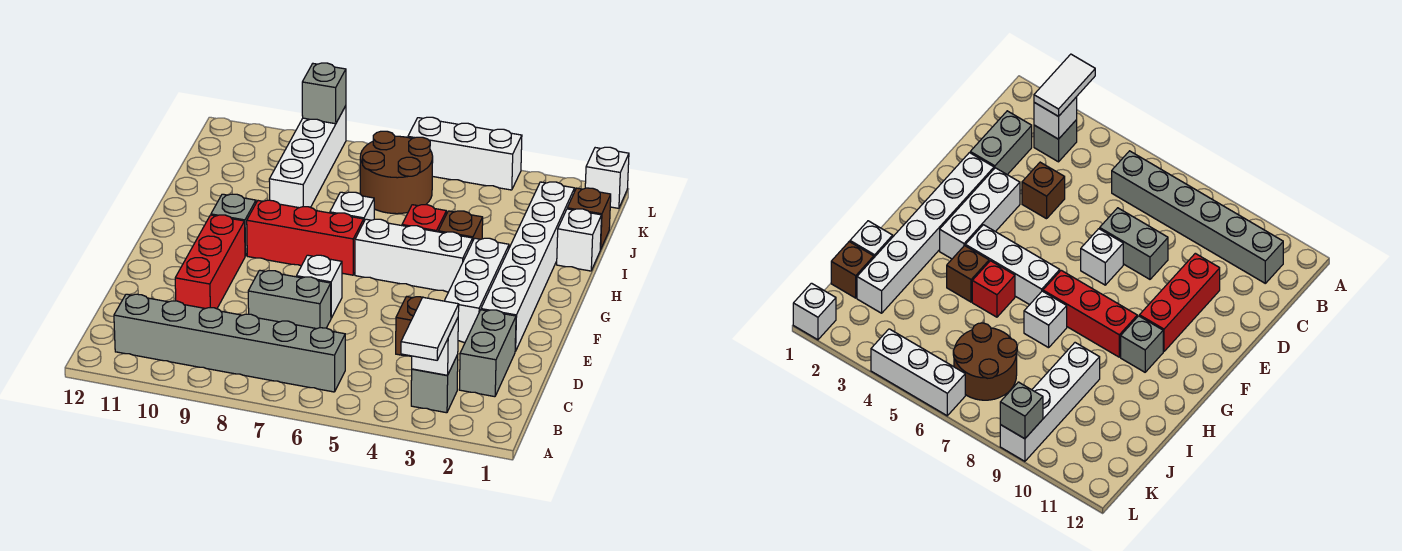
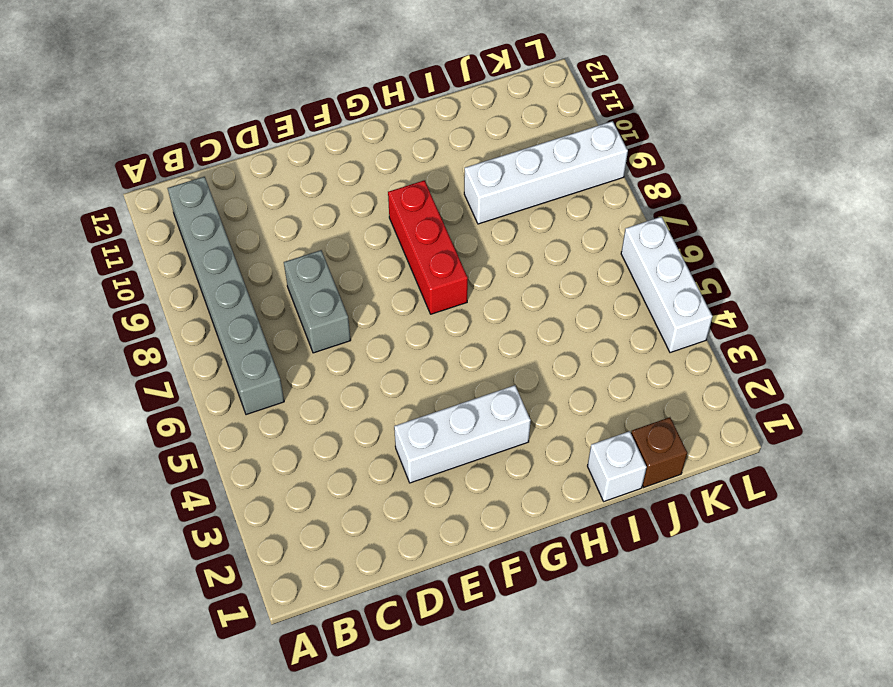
none -> grey brick B3 level 1
none -> grey brick C2:D2 level 1
none -> brown brick D4 level 1

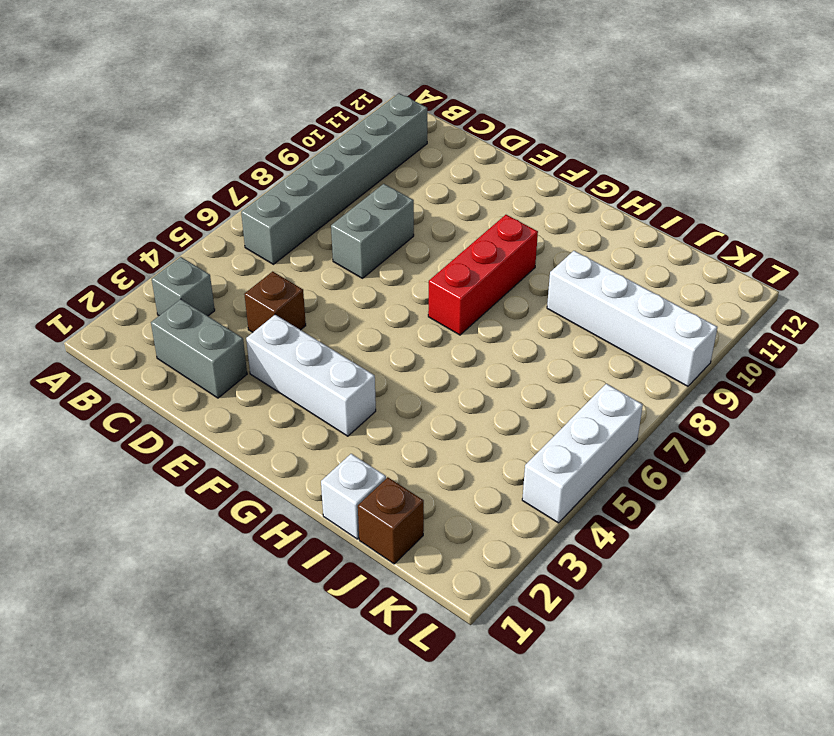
none -> red brick D10:F10 level 1
none -> white brick E2:J2 level 1
none -> white brick E7 level 1

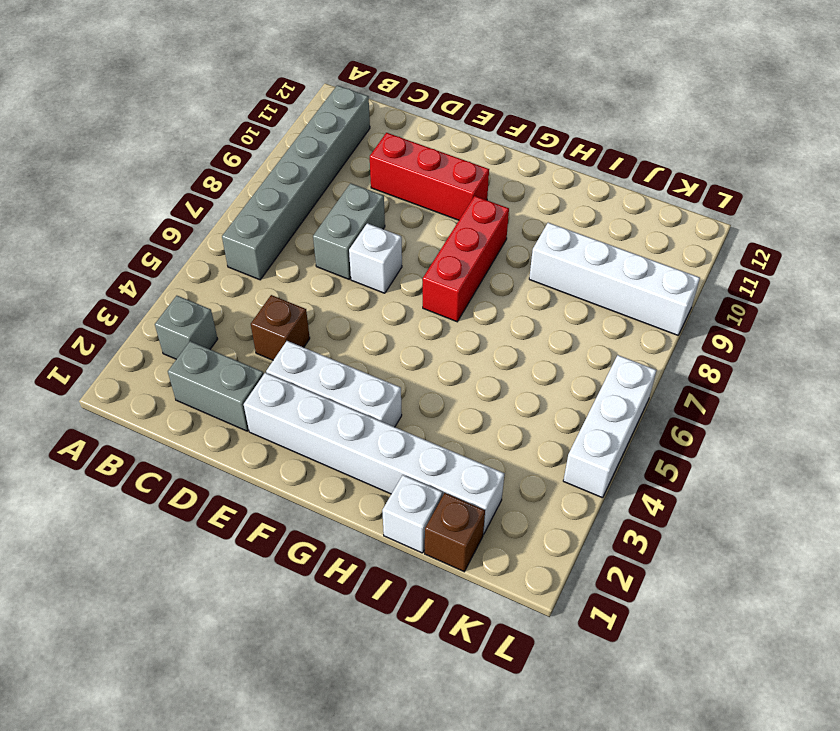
none -> white brick G4:G6 level 1
none -> grey brick G10 level 1
none -> brown brick H4 level 1

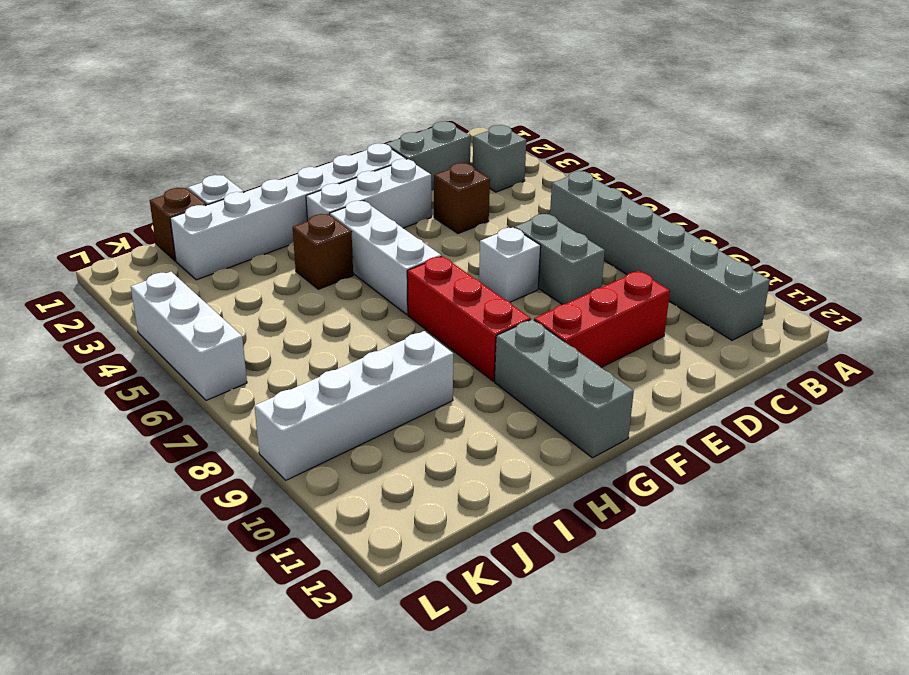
grey brick G10:G12 level 1 -> grey brick G10 level 1
none -> red brick H5 level 1
none -> white brick H7 level 1
none -> brown round brick J6:K7 level 1

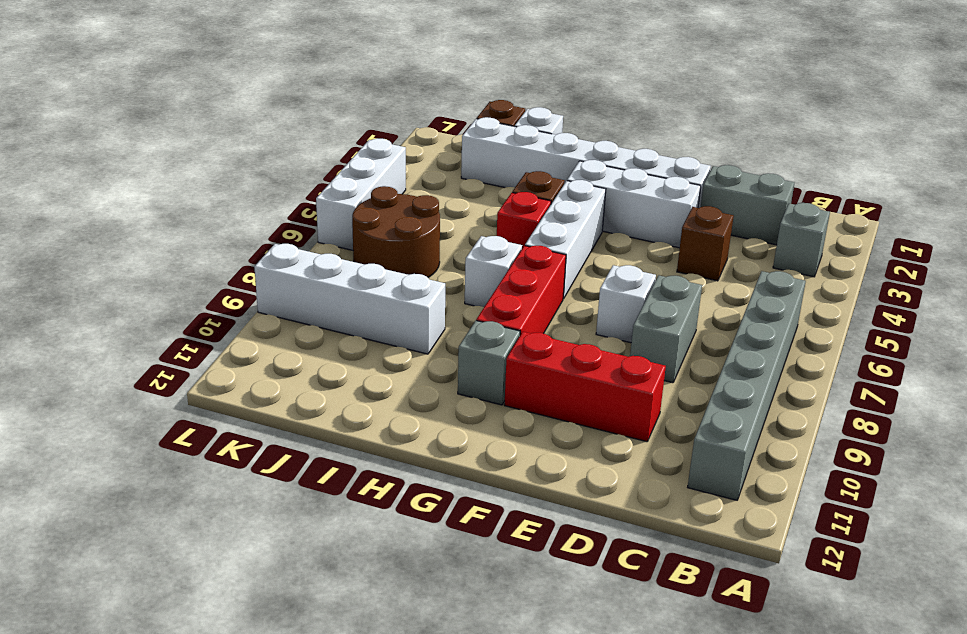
none -> white brick L1 level 1
none -> white brick B3 level 2
none -> grey brick L9 level 2

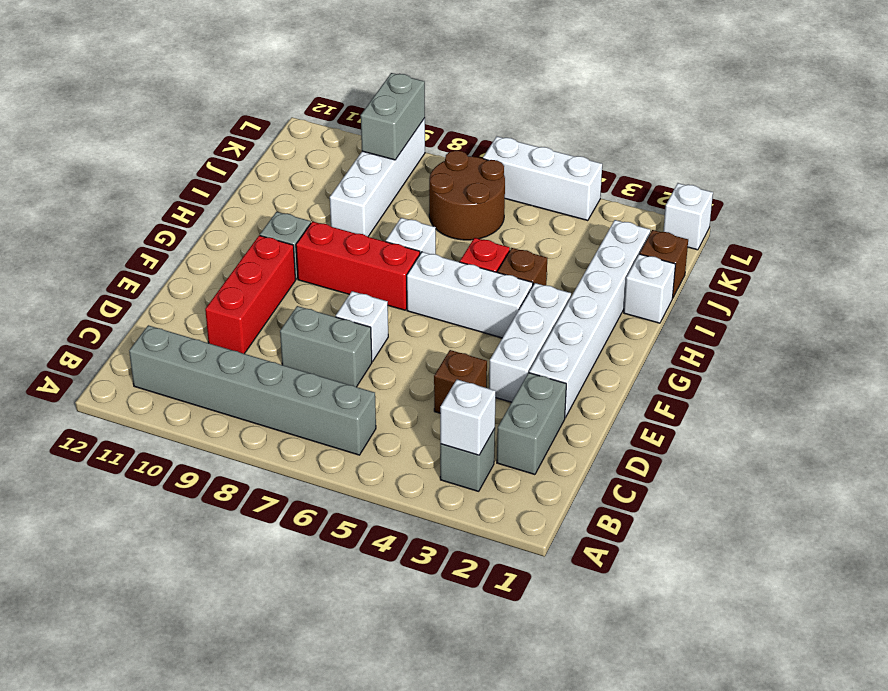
grey brick K9:L9 level 2 -> grey brick L9 level 2
none -> white tile A3:B3 level 3

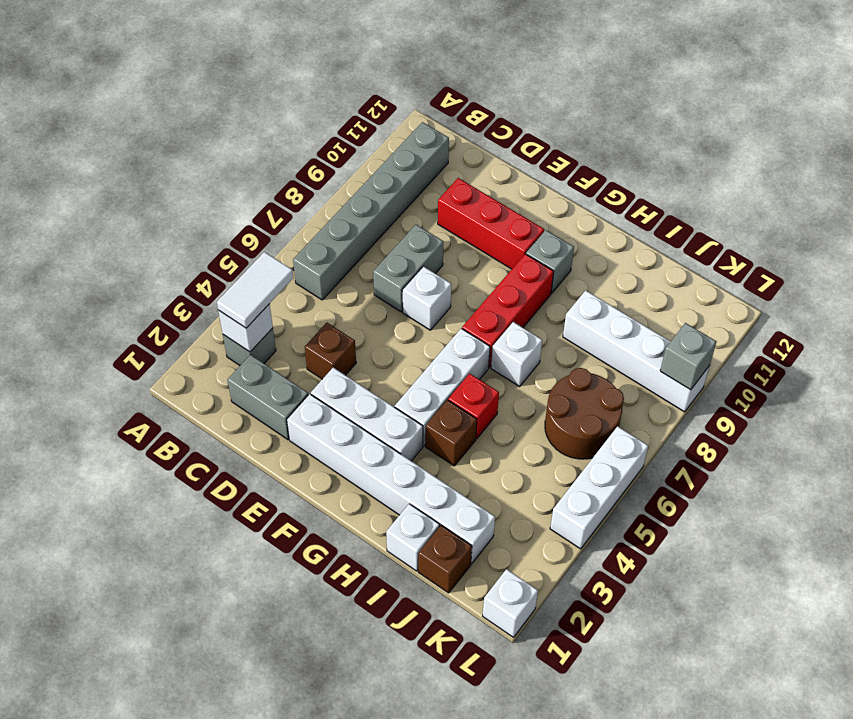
white tile B3:B4 level 3 -> white tile A3:B3 level 3

